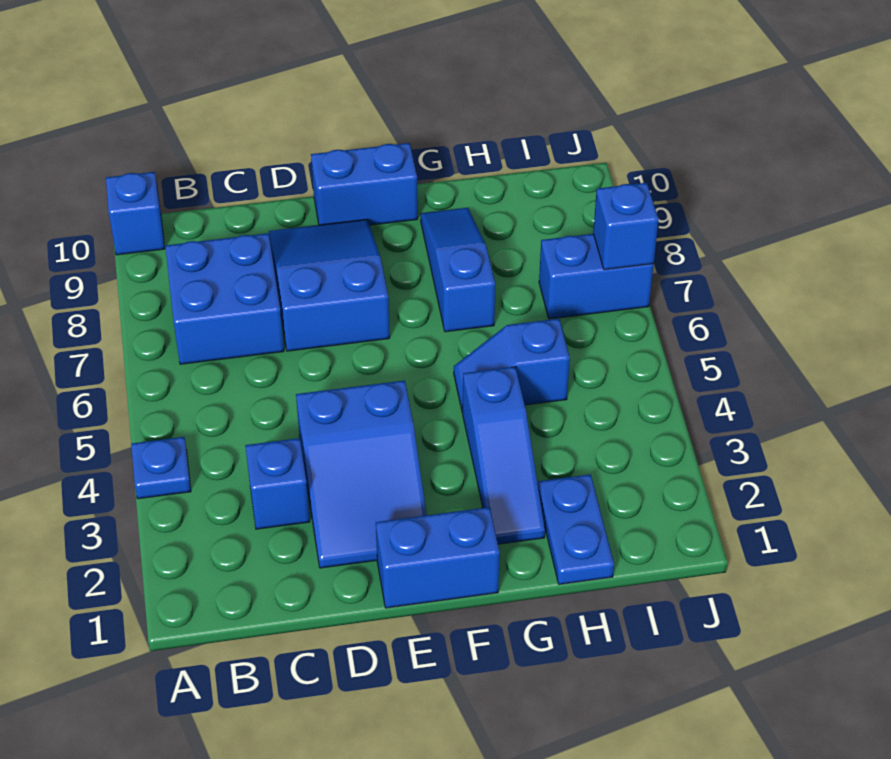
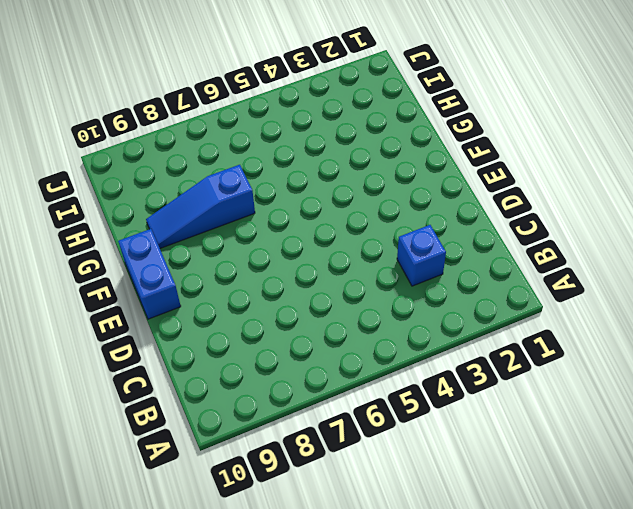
none -> blue plate A4 level 1
none -> blue brick A10 level 1
none -> blue brick B7:C8 level 1

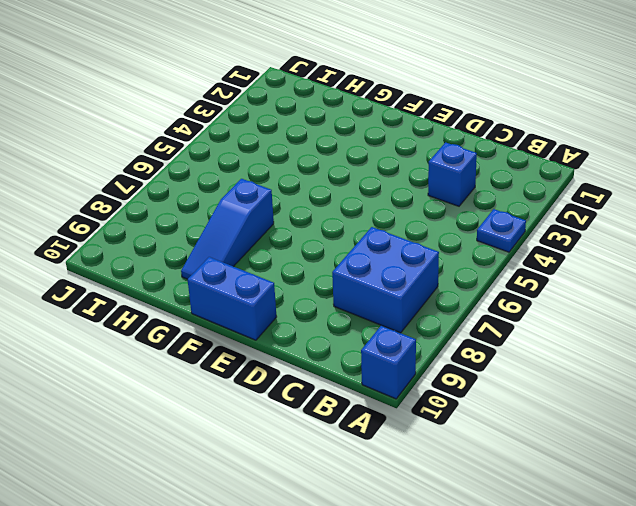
none -> blue slope D2:E4 level 1 top 4
none -> blue slope D7:E9 level 1 top 7
none -> blue brick E1:F1 level 1

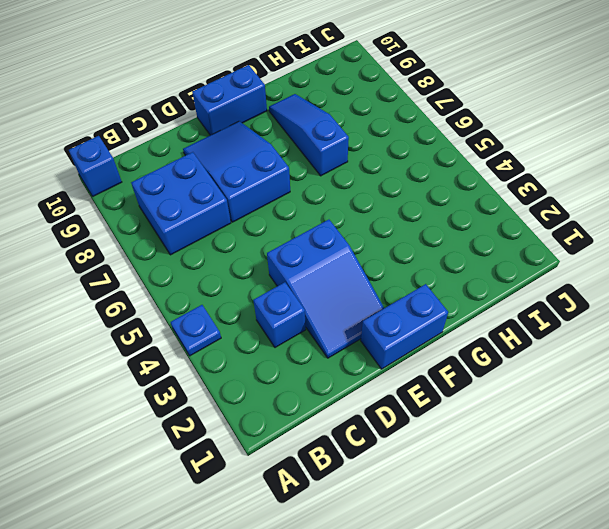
none -> blue slope G2:G4 level 1 top 4
none -> blue slope G5:H5 level 1 top H
none -> blue plate H1:H2 level 1

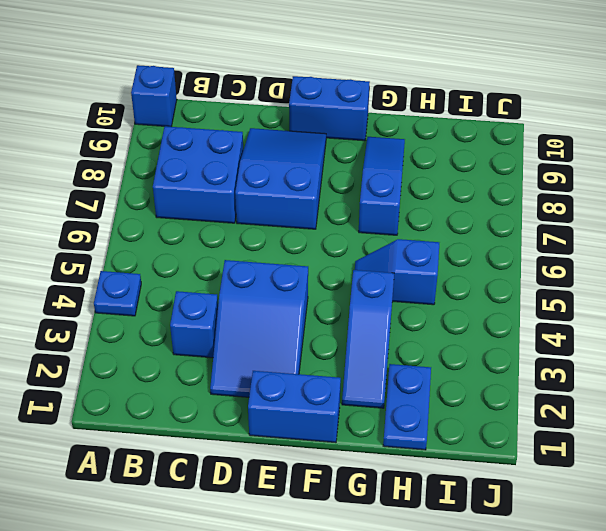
none -> blue brick I7:J7 level 1
none -> blue brick J7 level 2

